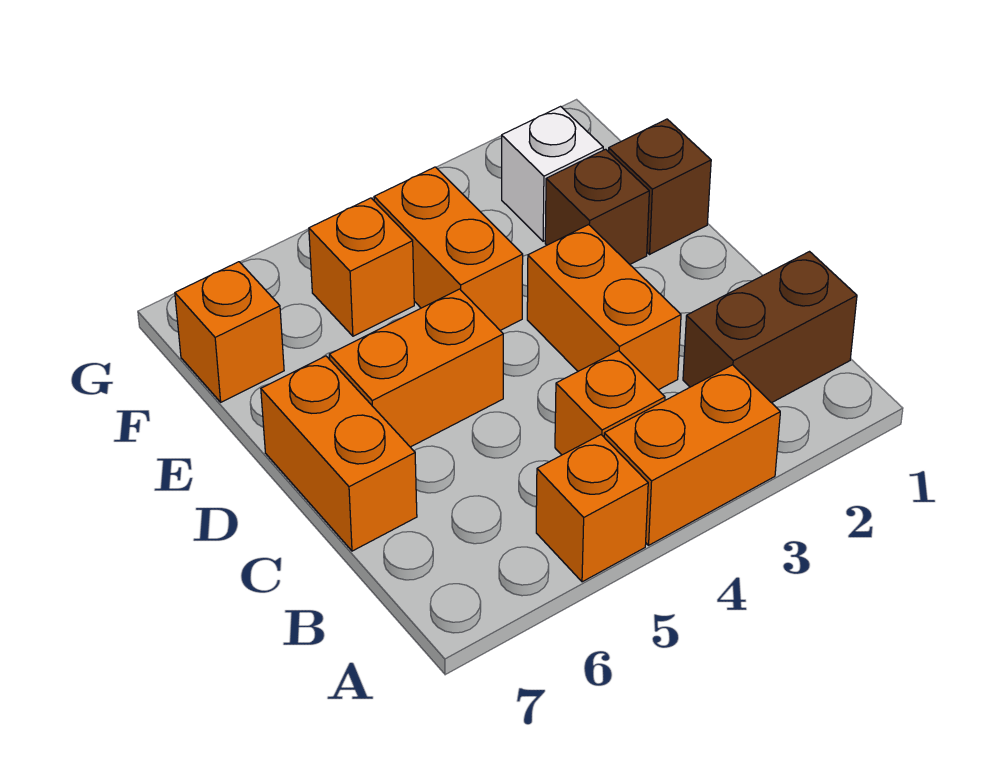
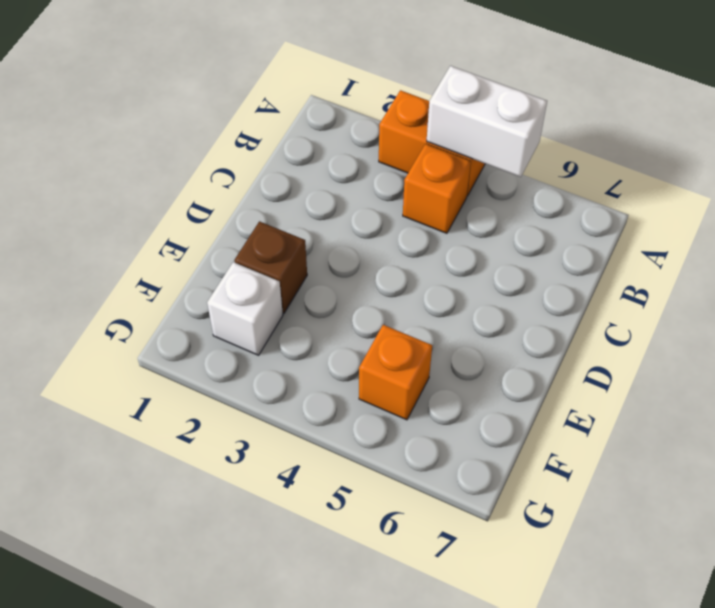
white brick A4:A5 level 2 -> none
none -> orange brick A5 level 1
none -> brown brick B1:B2 level 1
none -> orange brick C3:D3 level 1

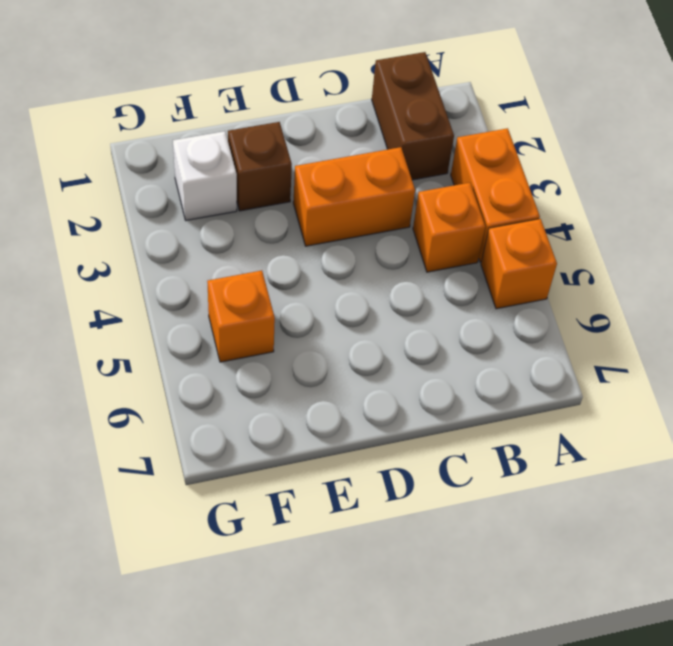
none -> orange brick C7:D7 level 1
none -> orange brick D5:D6 level 1
none -> brown brick E1 level 1

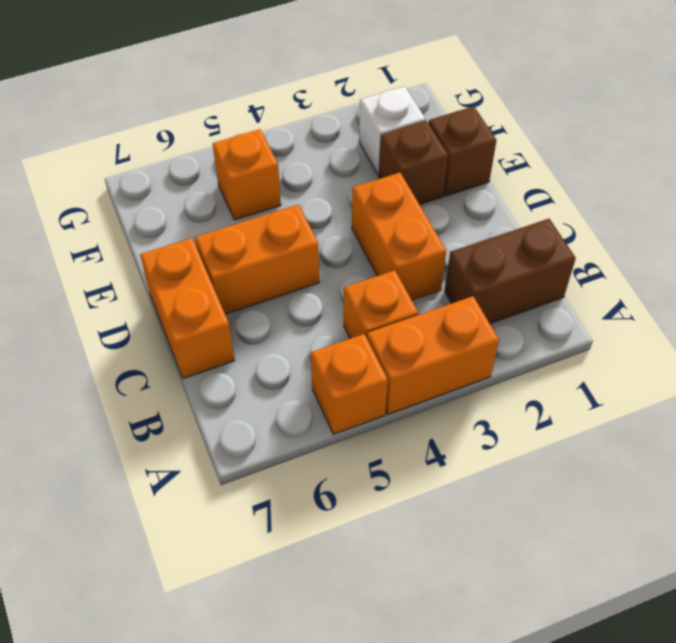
none -> orange brick E4:F4 level 1
none -> orange brick F7 level 1

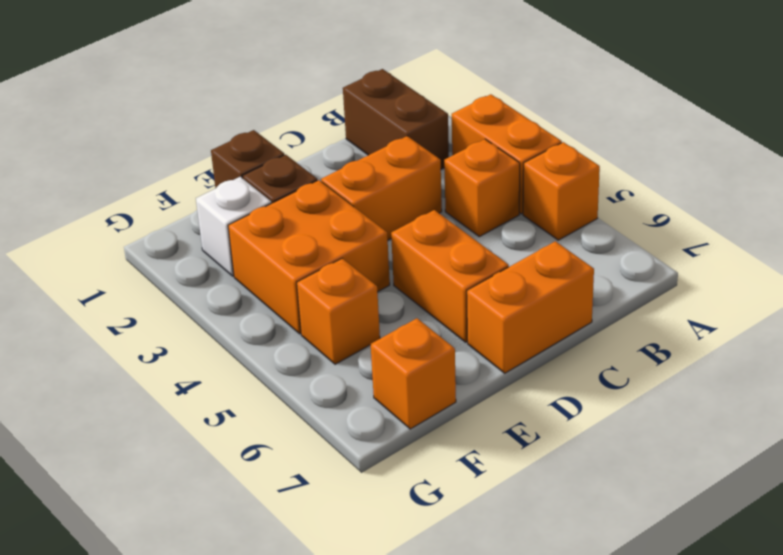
orange brick E3:F4 level 1 -> orange brick E4:F4 level 1

